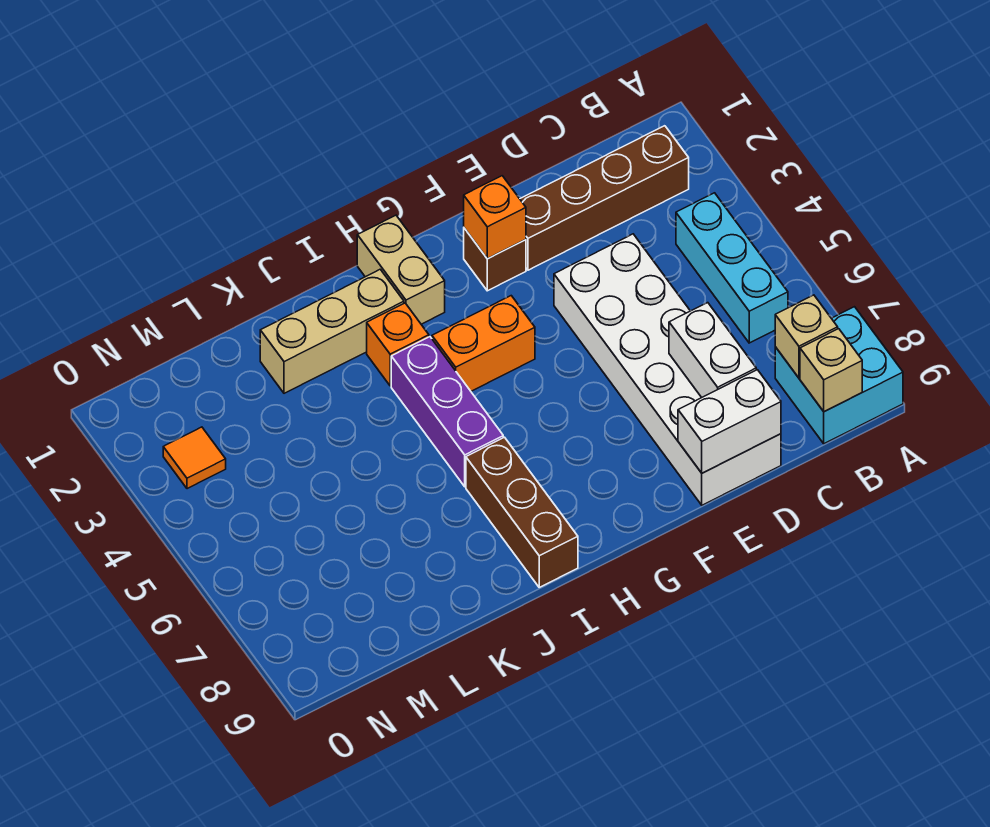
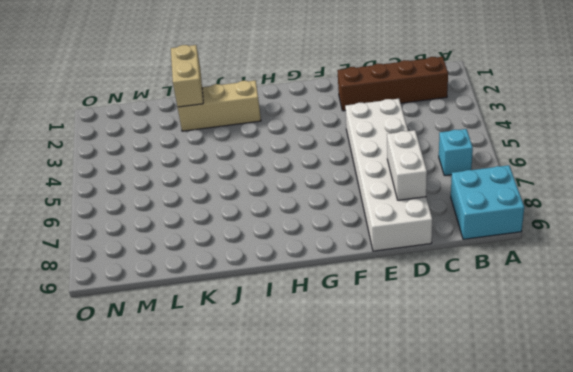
cyan brick B6 level 1 -> cyan brick B4:B6 level 1
tan brick K1:K2 level 2 -> tan brick H1:H2 level 1
none -> brown brick F2 level 1
none -> orange brick G4:H4 level 1
none -> orange brick I3 level 1

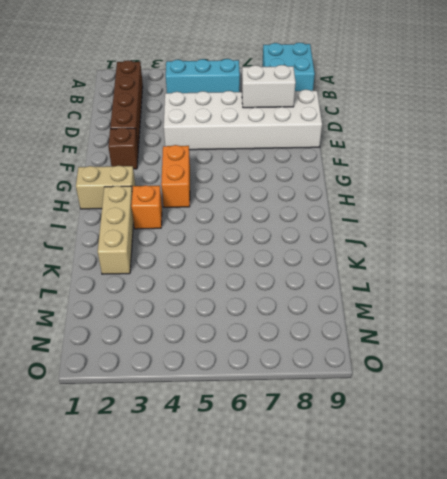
none -> purple brick I4:I6 level 1
none -> brown brick I7:I9 level 1
none -> orange tile N3 level 1

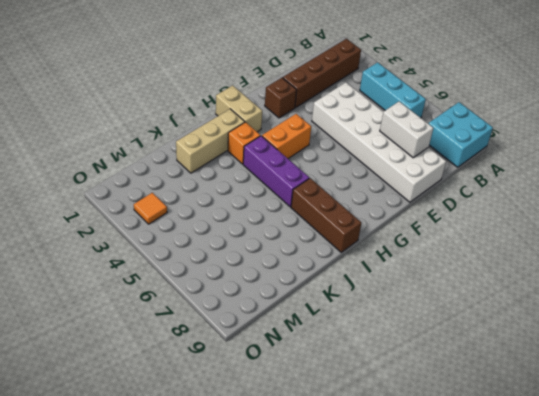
none -> tan brick B8 level 2
none -> tan brick B9 level 2
none -> white brick D9:E9 level 2

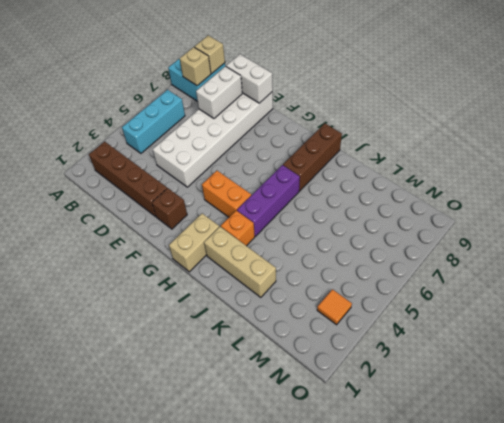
none -> orange brick F2 level 2

